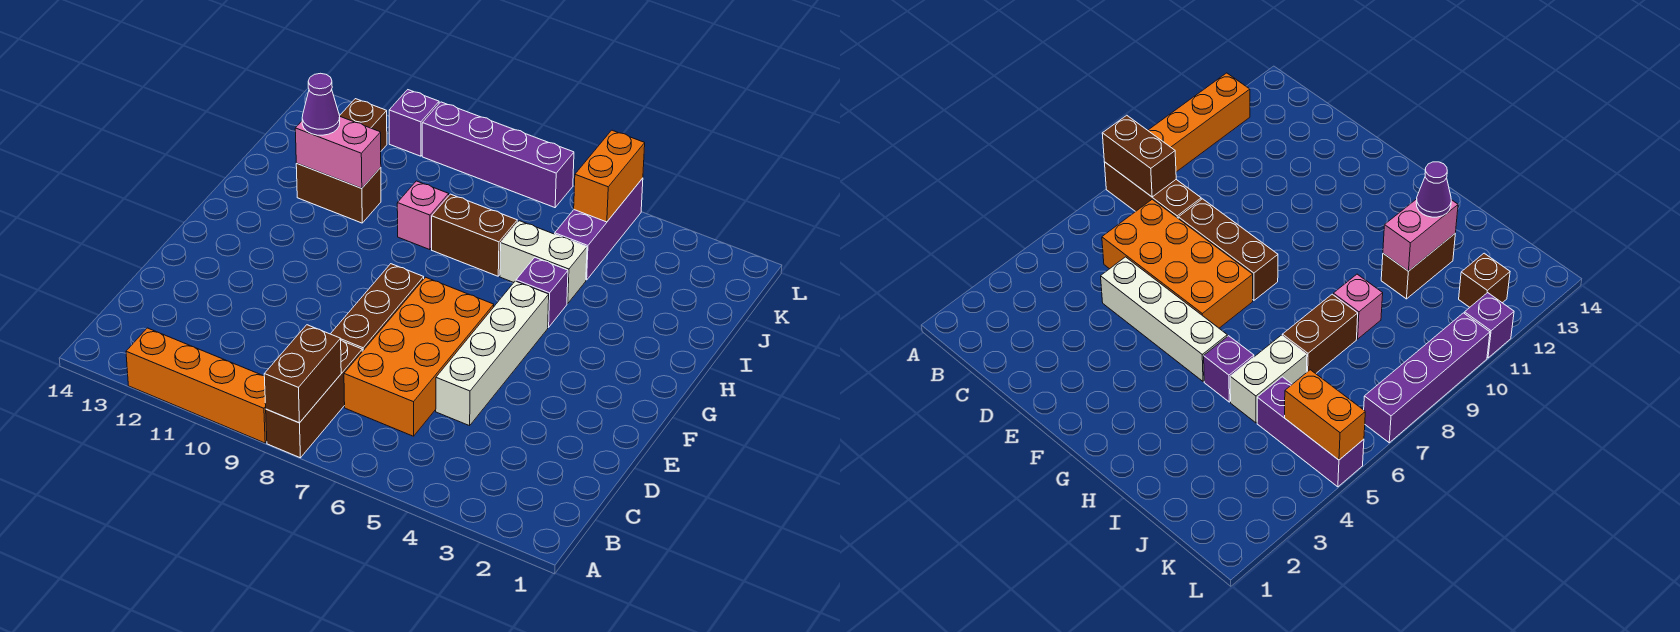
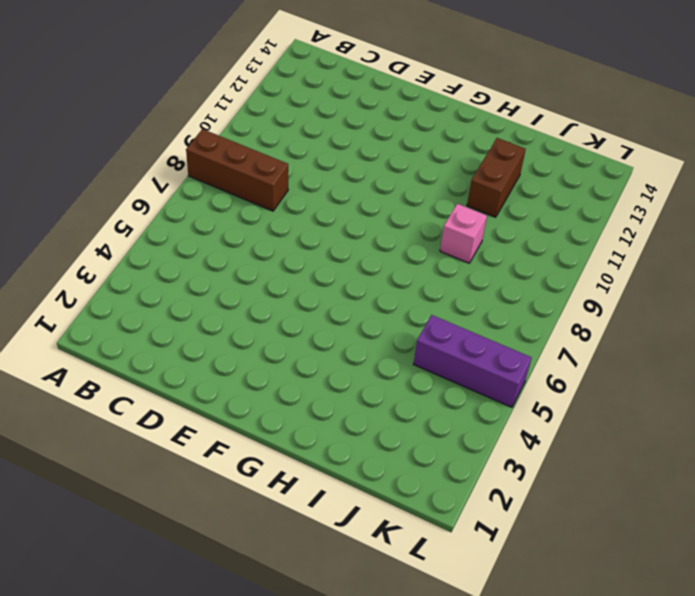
none -> orange brick A9:A12 level 1
none -> orange brick C6:F7 level 1
none -> white brick D5:G5 level 1

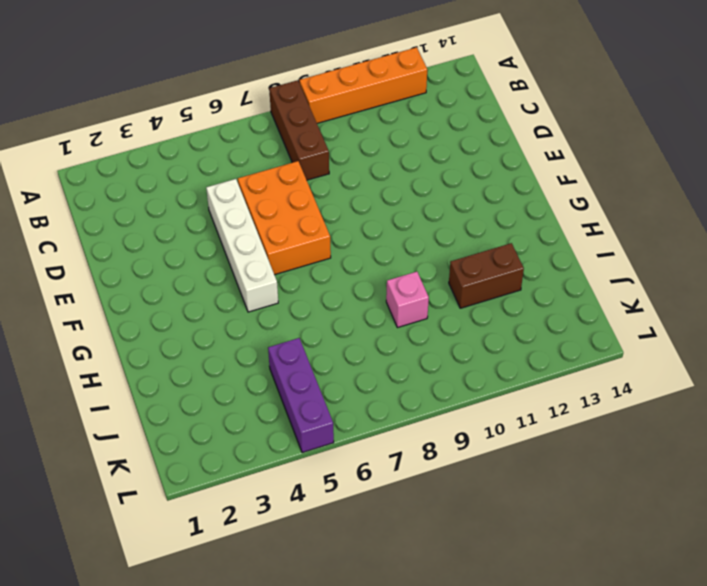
orange brick D6:F7 level 1 -> orange brick C6:F7 level 1
none -> brown brick D8:F8 level 1
none -> purple brick H5 level 1
none -> white brick I5:I6 level 1

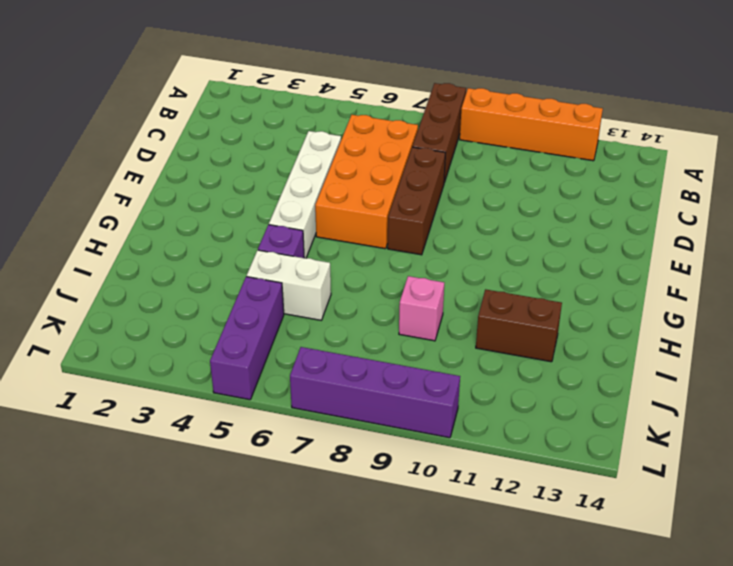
none -> brown brick I7:I8 level 1
none -> brown brick K12 level 1
none -> purple brick L11 level 1

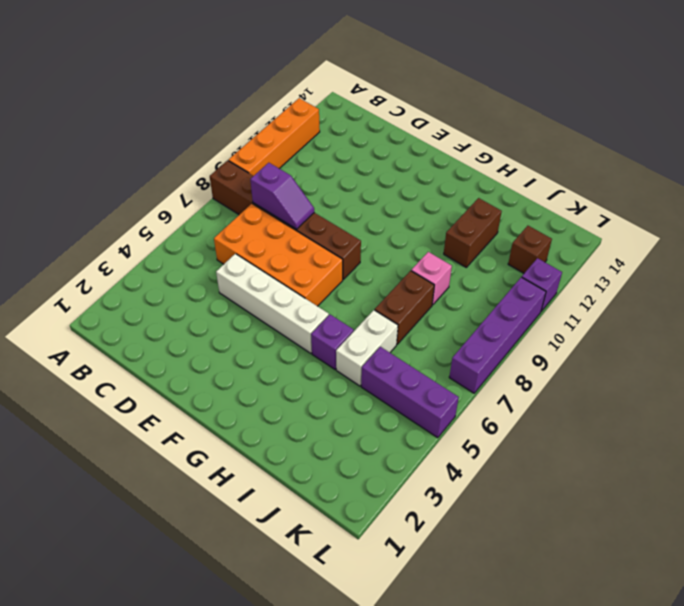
purple slope C8:D8 level 2 top C -> none
none -> brown brick A8:B8 level 2
none -> pink brick I11:I12 level 2
none -> orange brick K5:L5 level 2

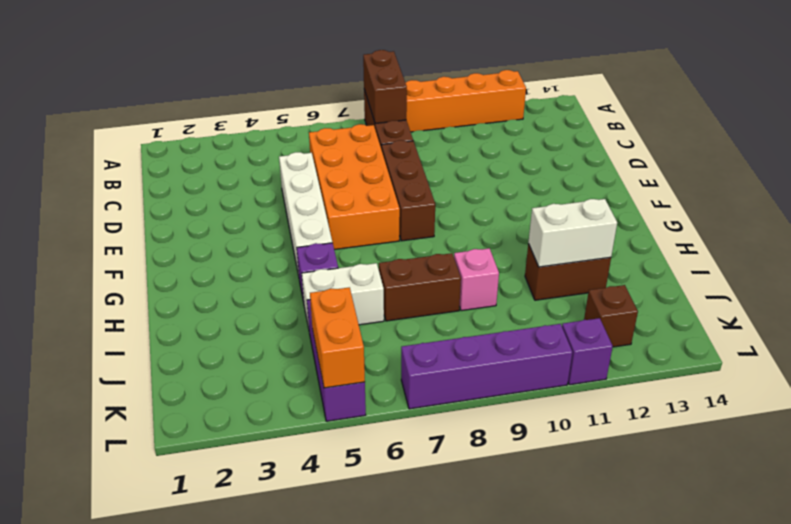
white brick I11:I12 level 2 -> pink brick I11:I12 level 2
none -> purple cone I12 level 3

